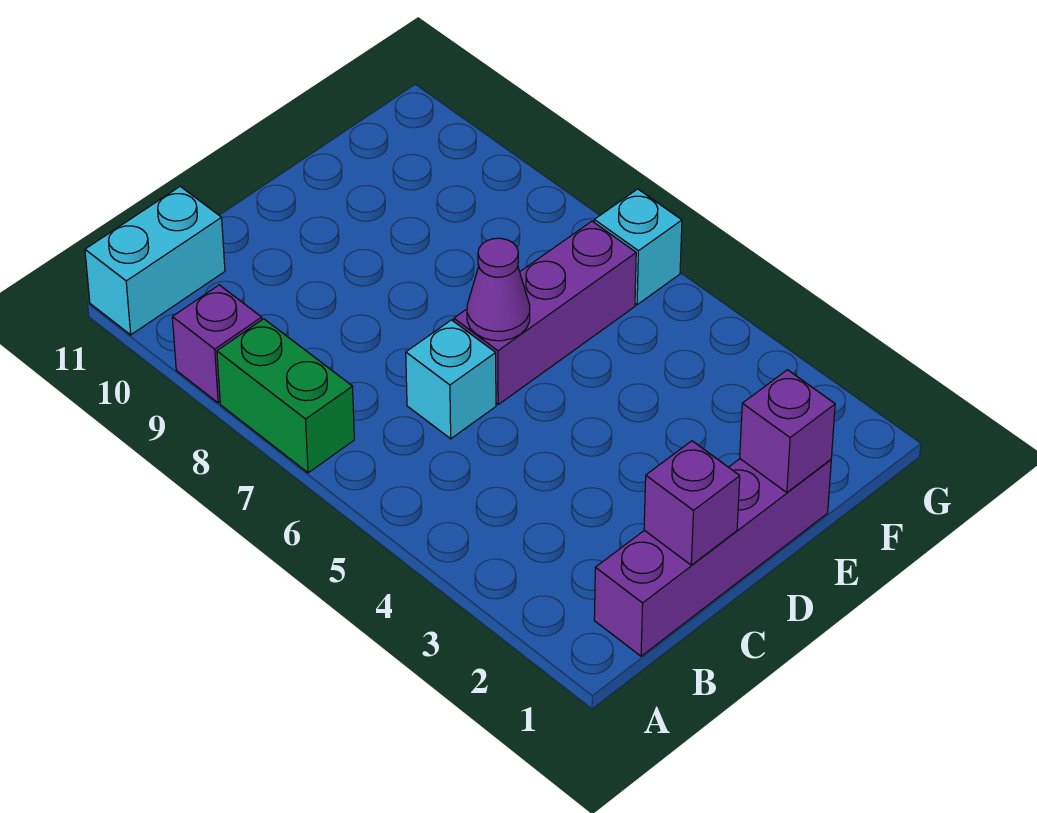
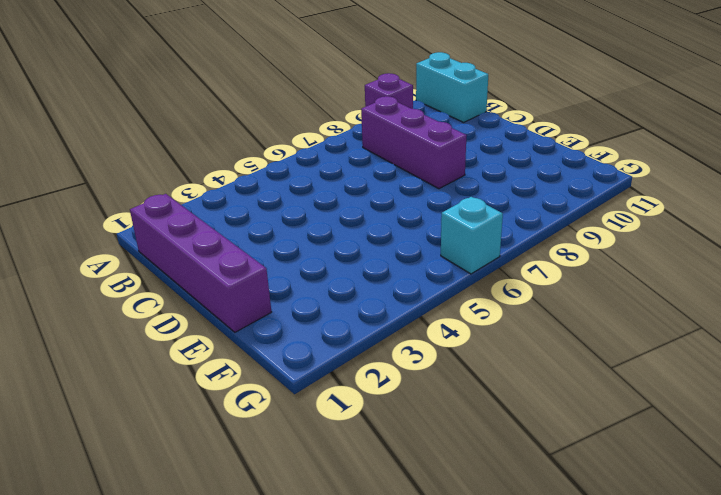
purple brick B8:D8 level 1 -> purple brick D6:F6 level 1
none -> green brick A7:A8 level 1
none -> cyan brick C6 level 1

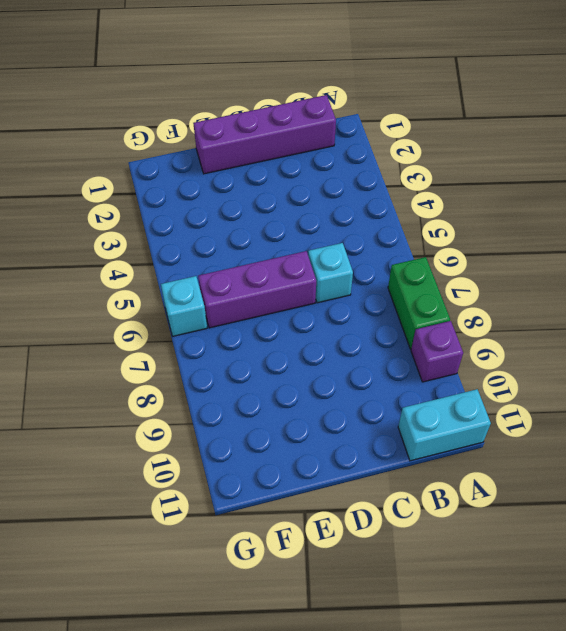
none -> purple brick C1 level 2
none -> purple cone D6 level 2

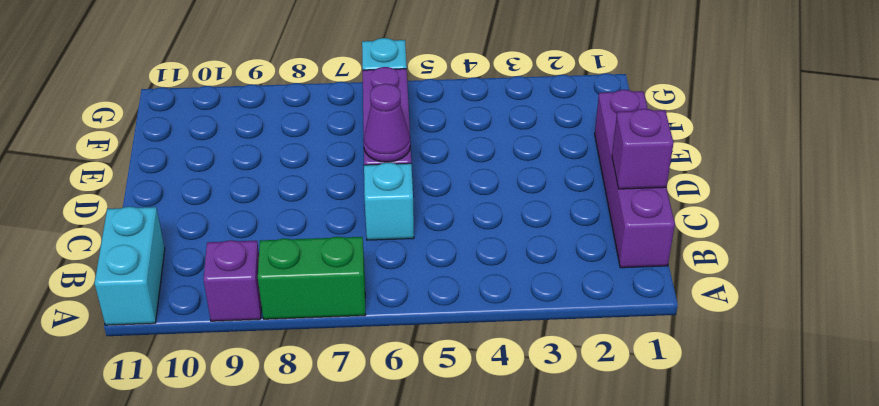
none -> purple brick E1 level 2

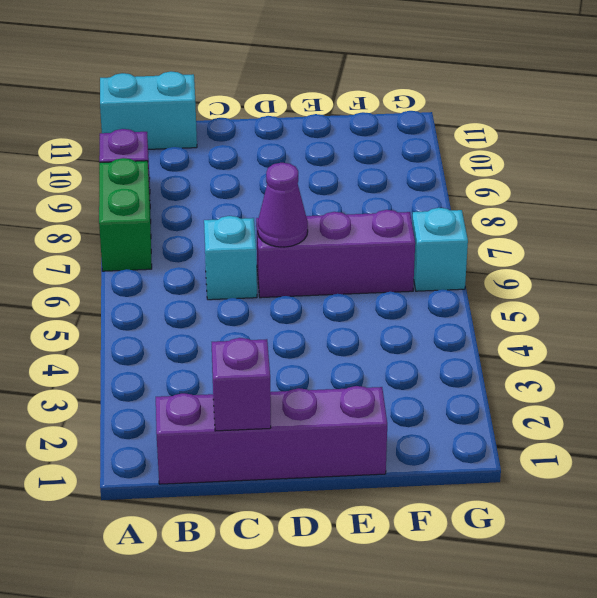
none -> purple brick E1 level 2

